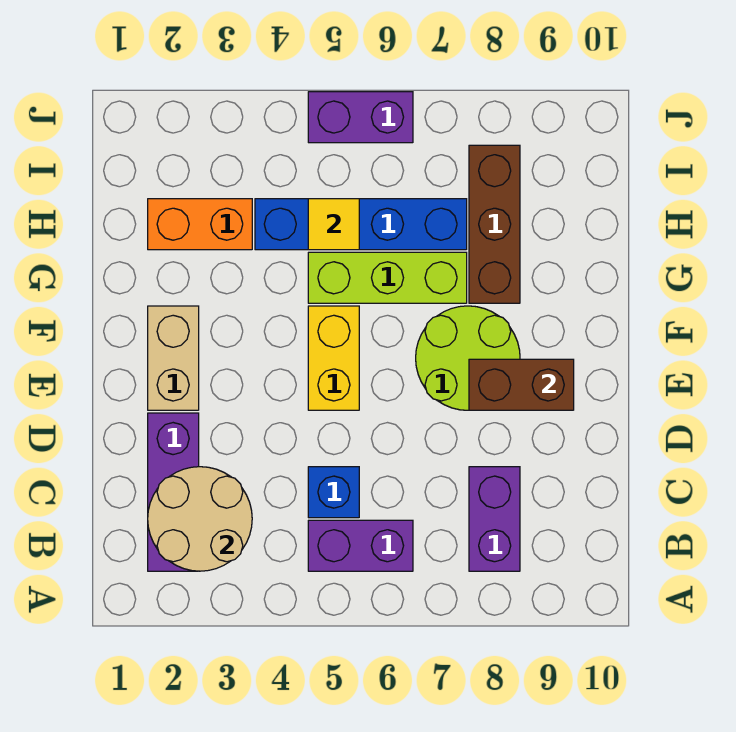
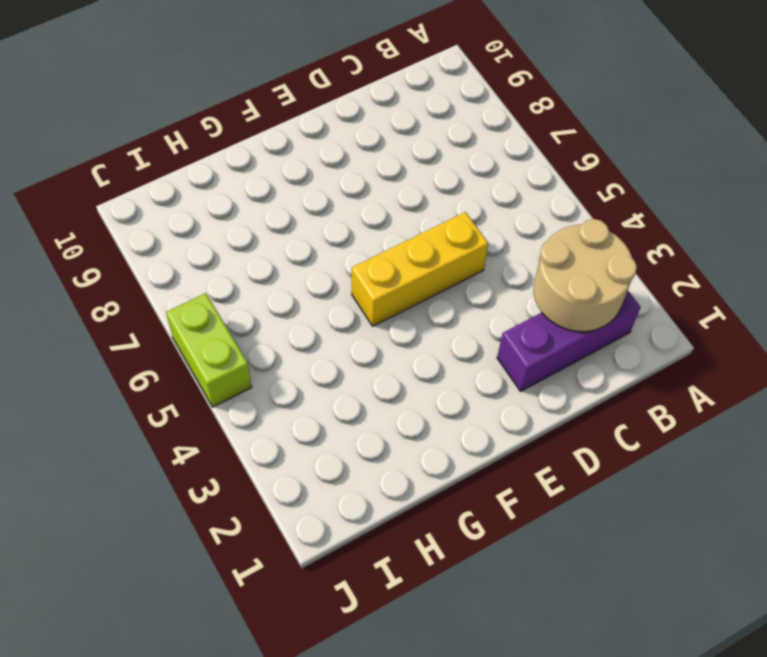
yellow brick D5:F5 level 1 -> yellow brick E5:F5 level 1
lime brick J5:J6 level 1 -> purple brick J5:J6 level 1
none -> purple brick B5:B6 level 1
none -> purple brick B8:C8 level 1
none -> blue brick C5 level 1

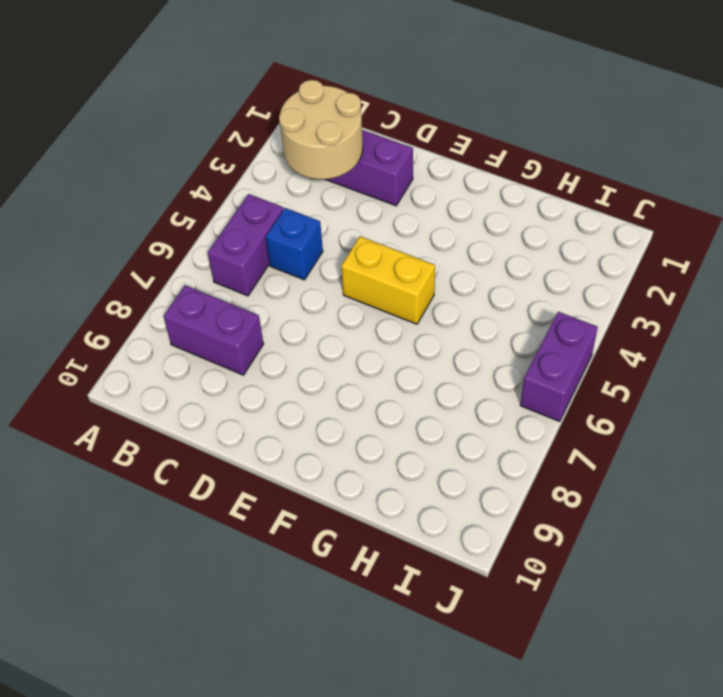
none -> tan brick E2:F2 level 1
none -> lime round brick E7:F8 level 1
none -> lime brick G5:G7 level 1

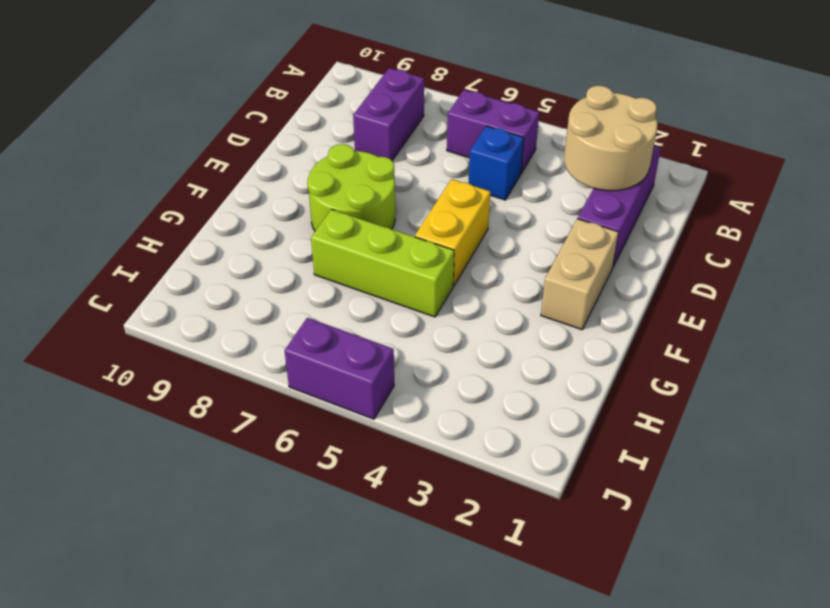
none -> brown brick G8:I8 level 1
none -> orange brick H2:H3 level 1
none -> blue brick H4:H7 level 1

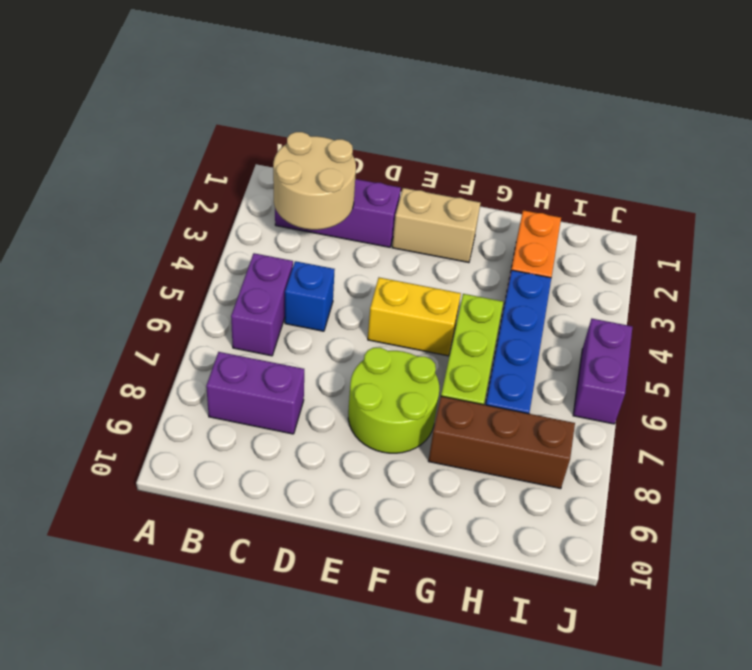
none -> brown brick E8:E9 level 2
none -> yellow tile H5 level 2

